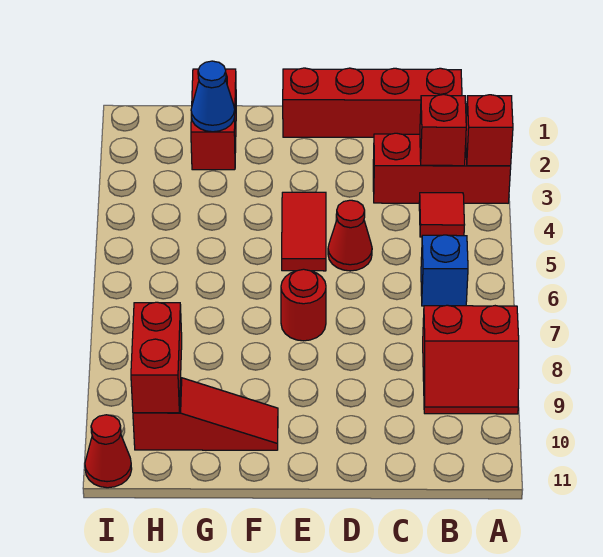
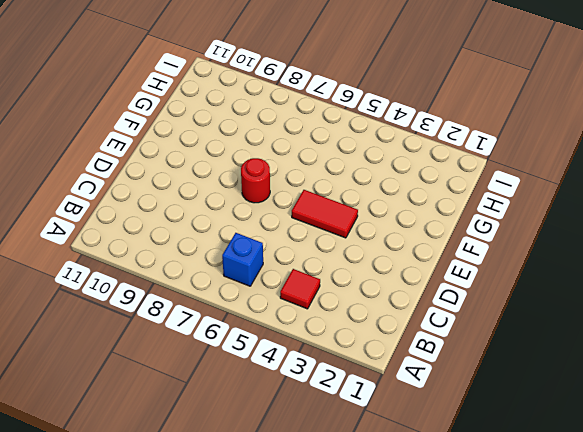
none -> red brick A3:C3 level 1
none -> red slope A8:B9 level 1 top 8
none -> red brick B1:E1 level 1

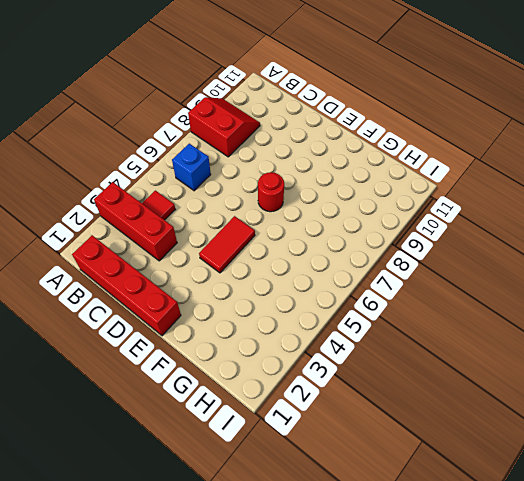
none -> red cone D5 level 1
none -> red slope F10:H10 level 1 top H
none -> red brick G1:G2 level 1

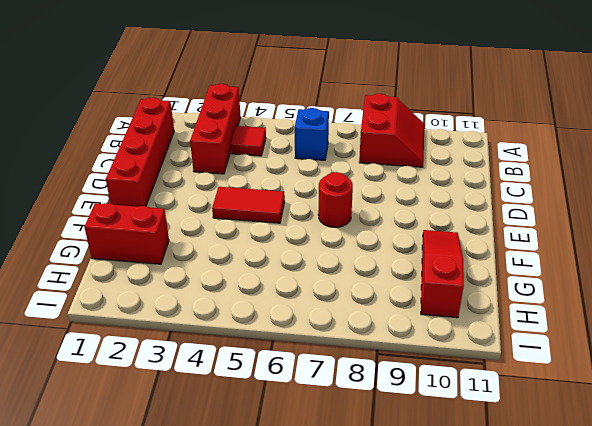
none -> red cone D5 level 1
none -> red cone I11 level 1
none -> red brick A3 level 2

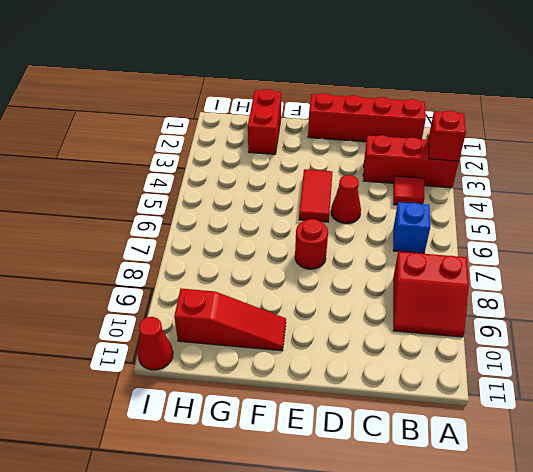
none -> red brick B3 level 2
none -> blue cone G2 level 2
none -> red brick H9:H10 level 2

